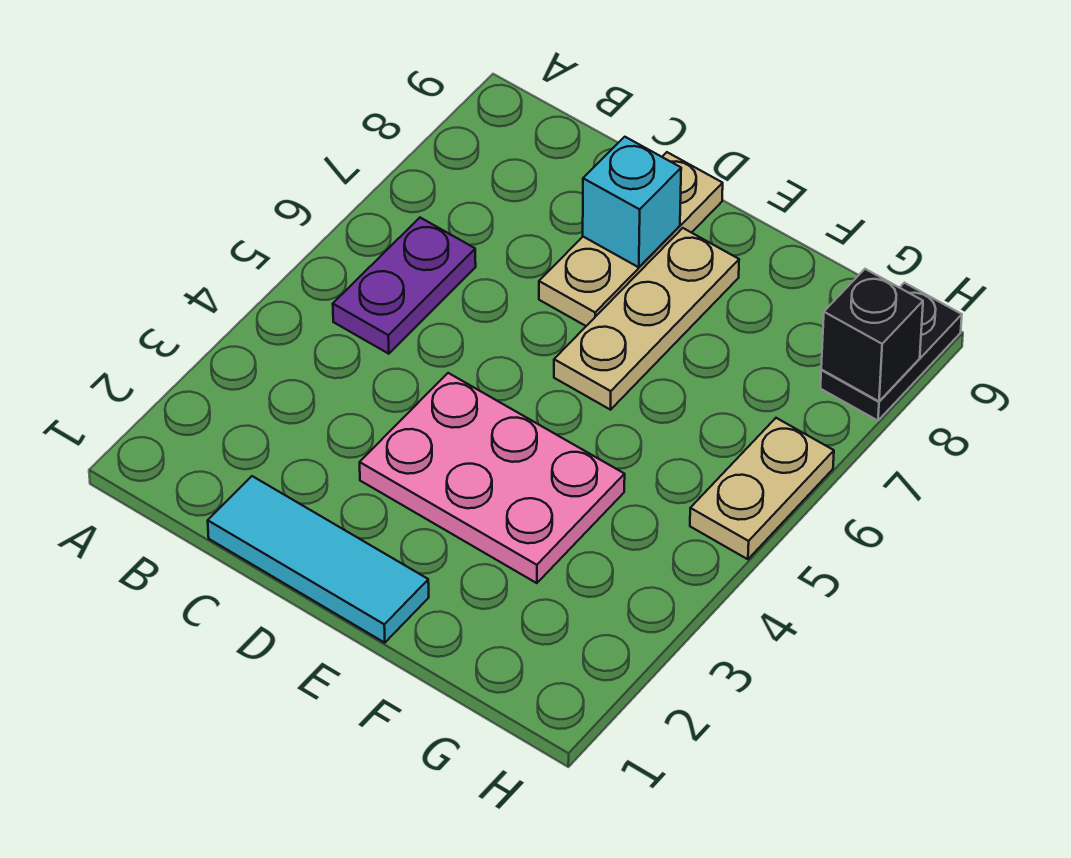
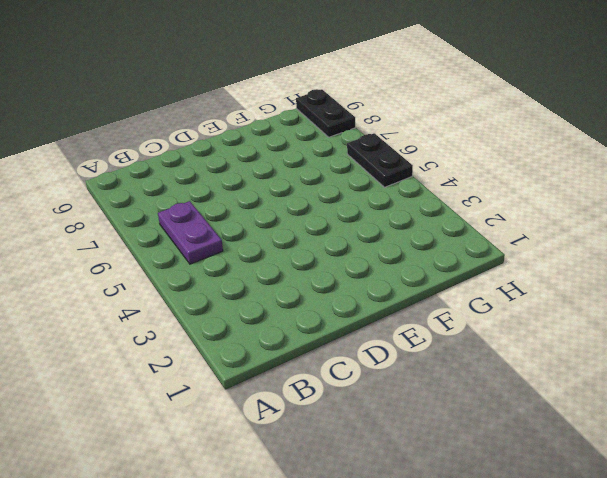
black plate H5:H6 level 1 -> tan plate H5:H6 level 1
none -> cyan tile C1:E1 level 1
none -> pink plate D3:F4 level 1

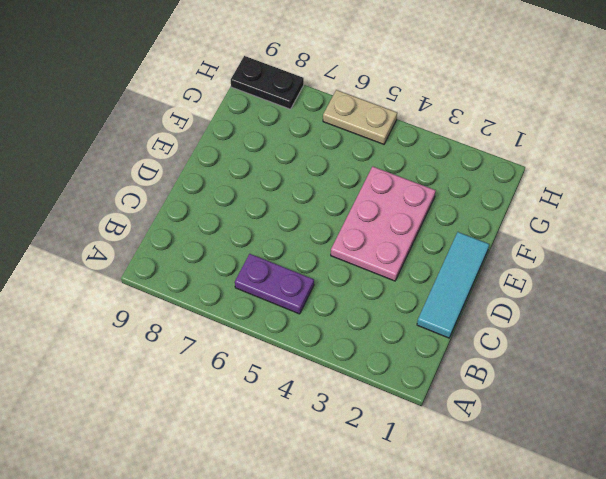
none -> tan plate D7:D9 level 1
none -> tan plate E6:E8 level 1

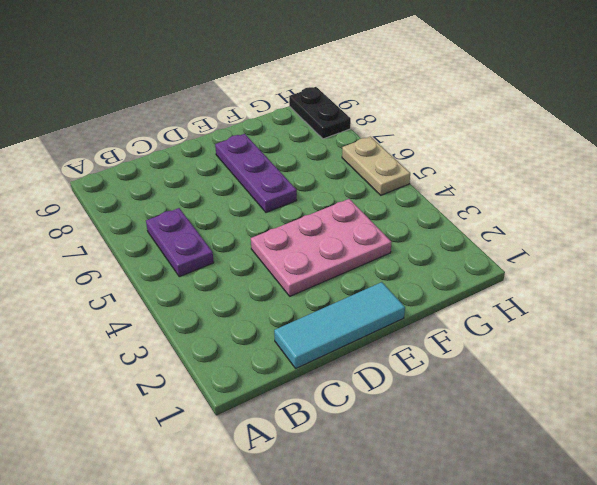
purple plate E6:E8 level 1 -> tan plate E6:E8 level 1
none -> tan plate D7:D9 level 1
none -> cyan brick D8 level 2

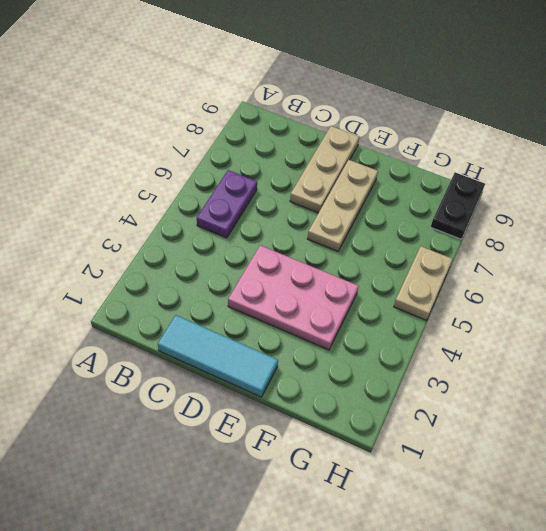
none -> cyan brick D8 level 2
none -> black brick H8 level 2

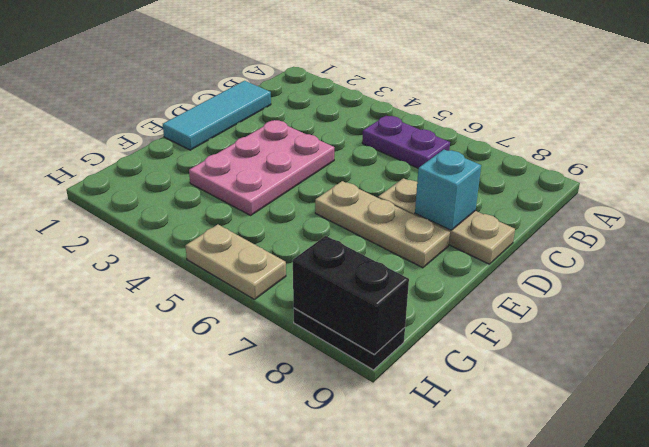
black brick H8:H9 level 2 -> black brick H8 level 2

